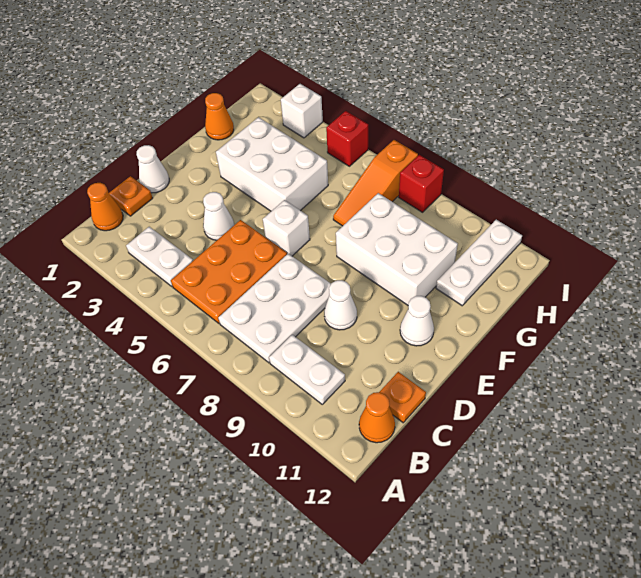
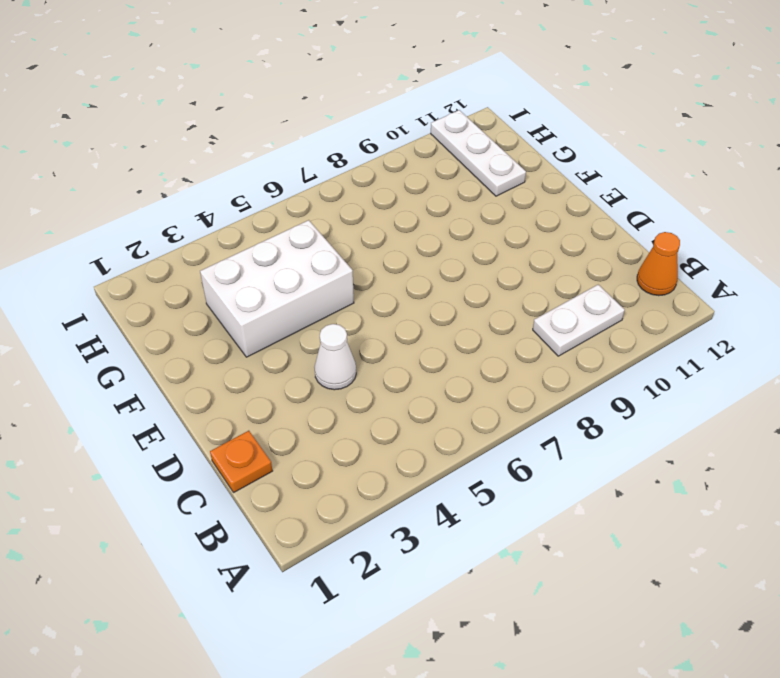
none -> orange cone B1 level 1
none -> white plate B3:B4 level 1
none -> orange plate B5:D6 level 1

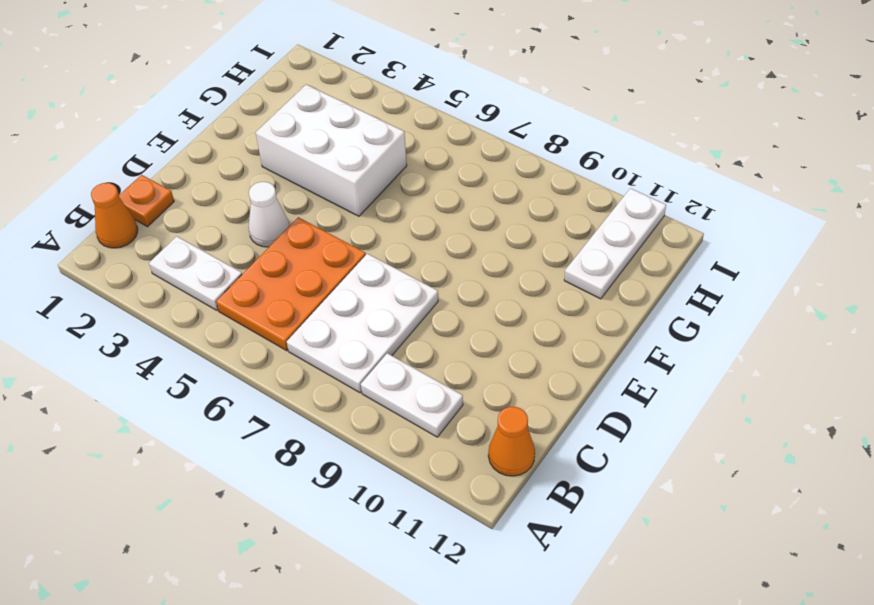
none -> orange plate C12 level 1
none -> white cone D1 level 1
none -> white cone D9 level 1

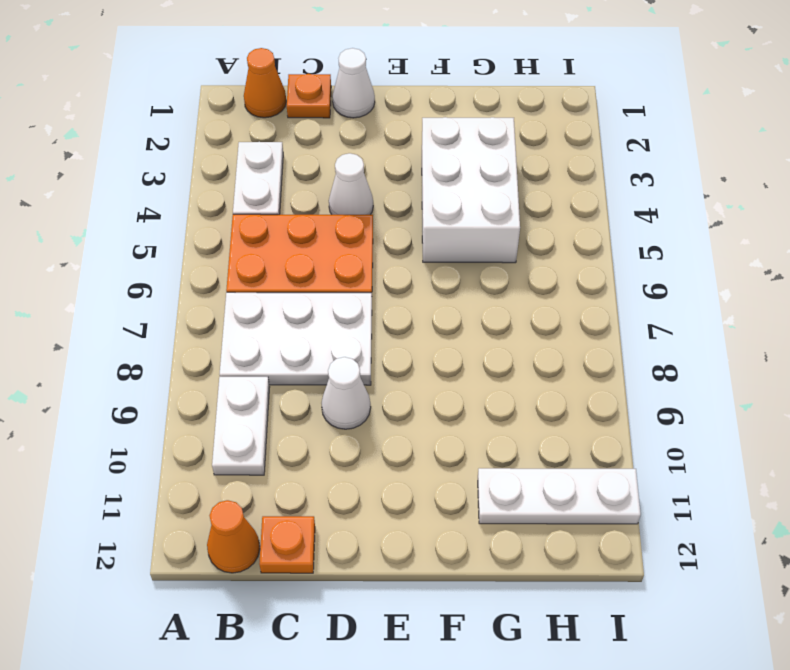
none -> white brick E6 level 1
none -> white cone E11 level 1
none -> white brick F8:G10 level 1

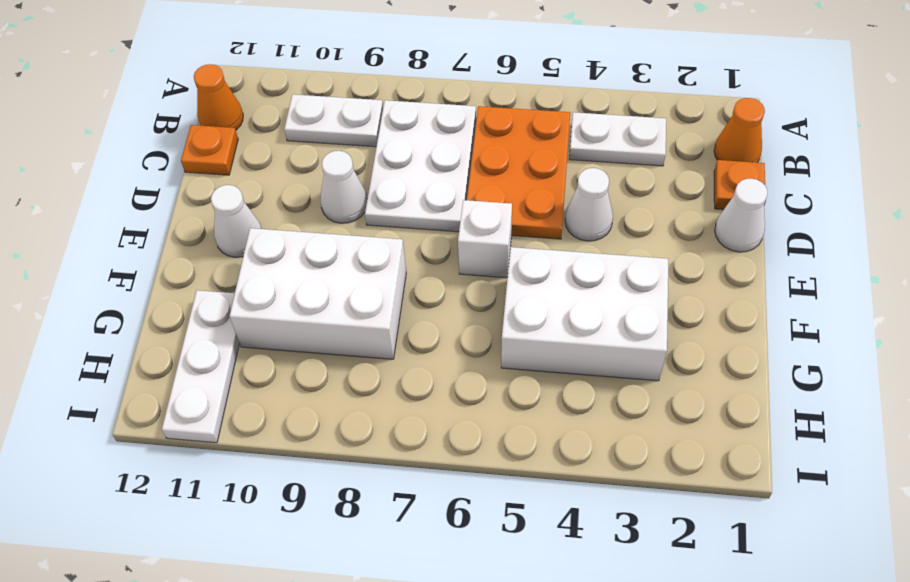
none -> orange cone G1 level 1
none -> orange slope G7:I7 level 1 top I
none -> white brick I3 level 1

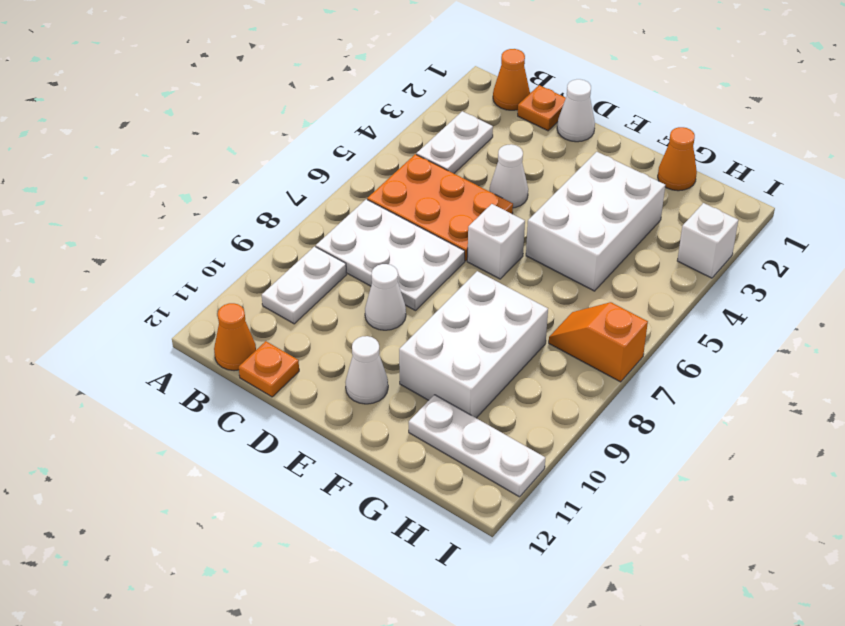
orange slope H7:I7 level 1 top I -> orange slope G7:I7 level 1 top I
none -> red brick I5 level 1
none -> red brick I8 level 1

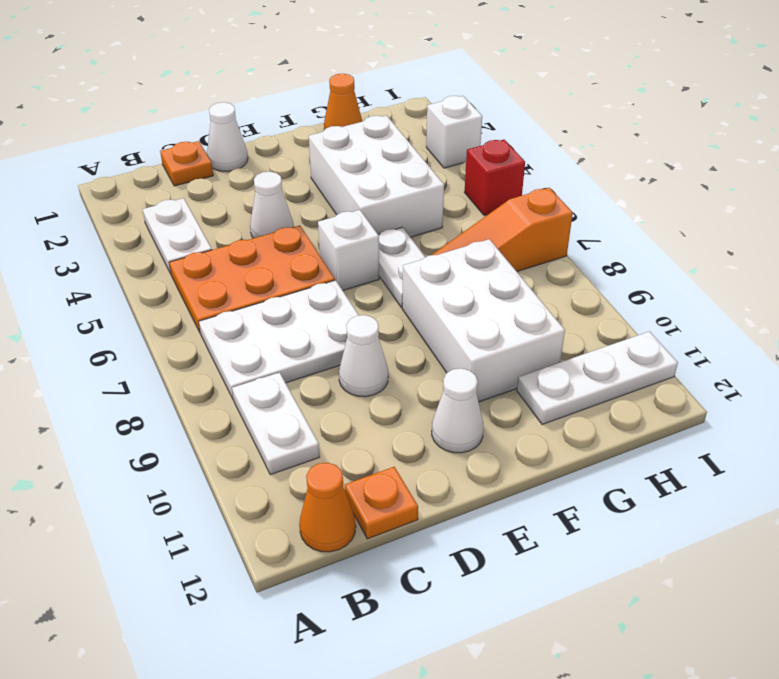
white plate F6:F7 level 1 -> none
none -> orange cone B1 level 1
none -> red brick I8 level 1

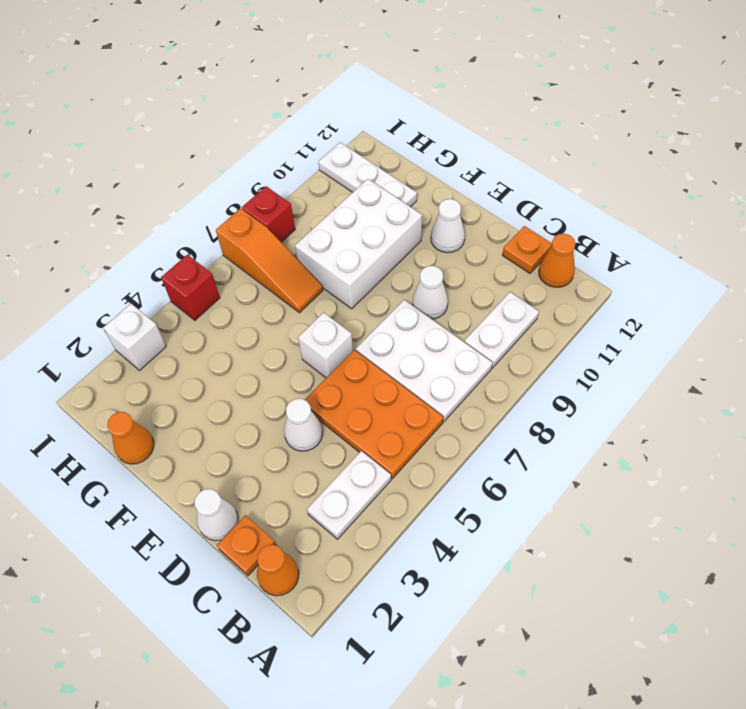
none -> white brick F3:G5 level 1

